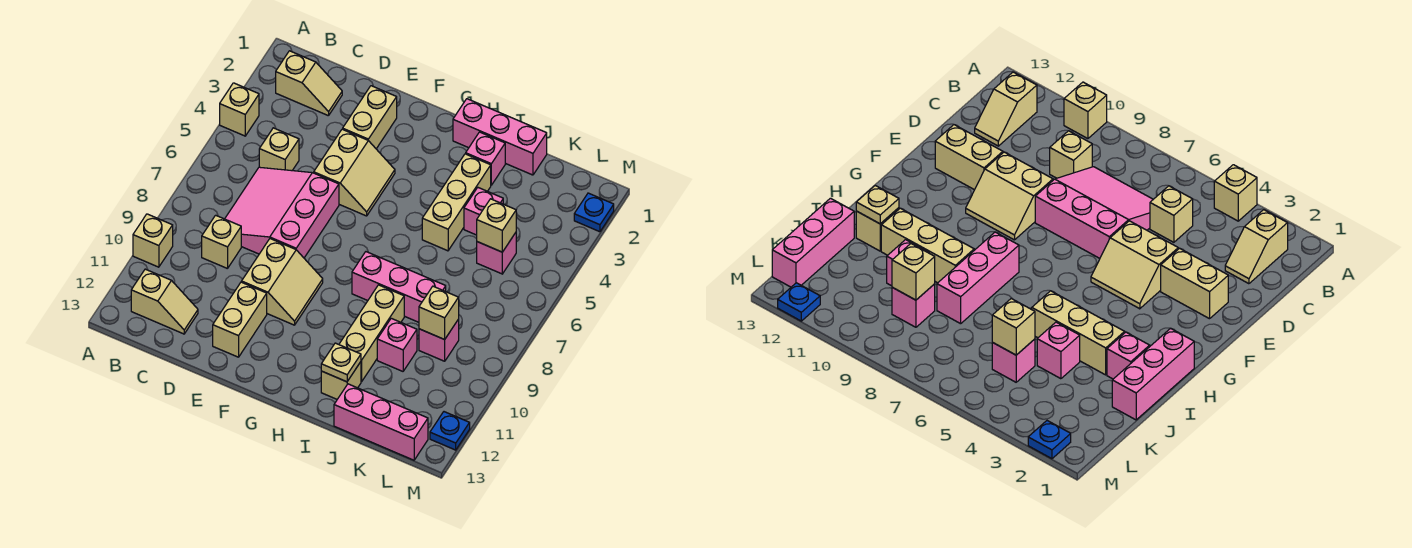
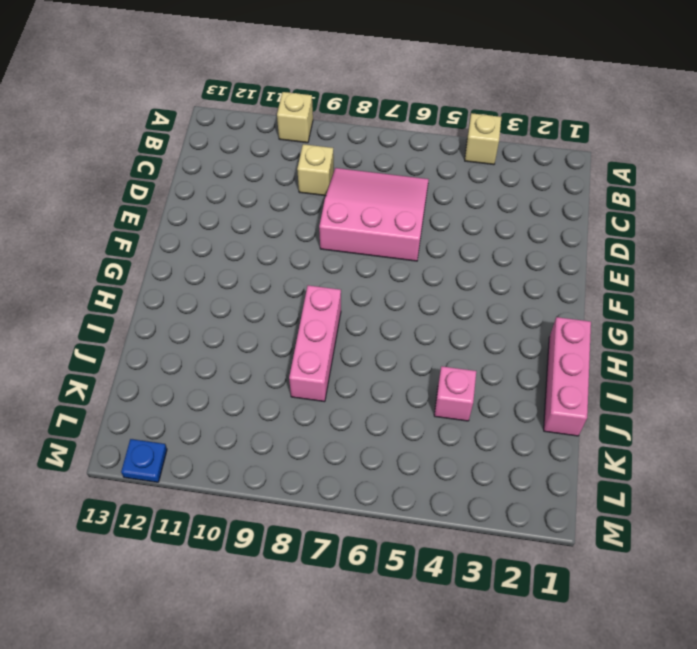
none -> tan slope B2:C2 level 1 top B
none -> tan slope B12:C12 level 1 top B
none -> tan brick C5 level 1

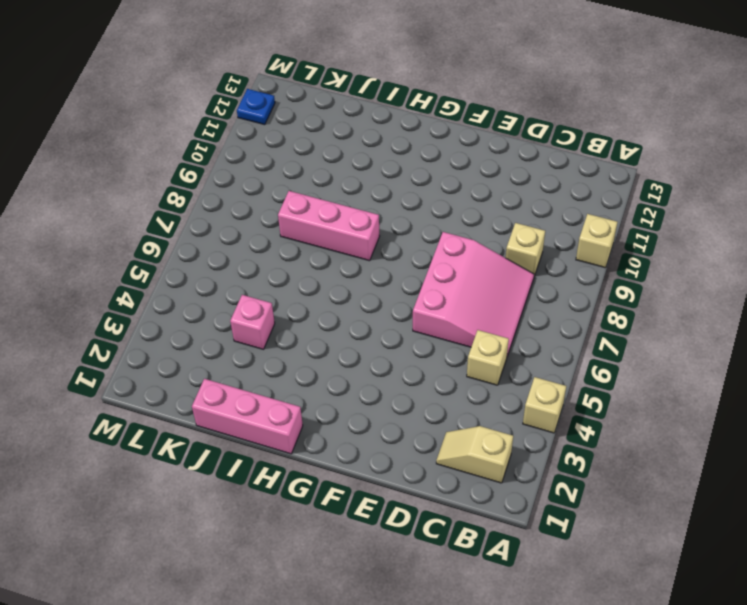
none -> tan slope B12:C12 level 1 top B
none -> tan brick E2:E3 level 1
none -> tan slope E4:F5 level 1 top E

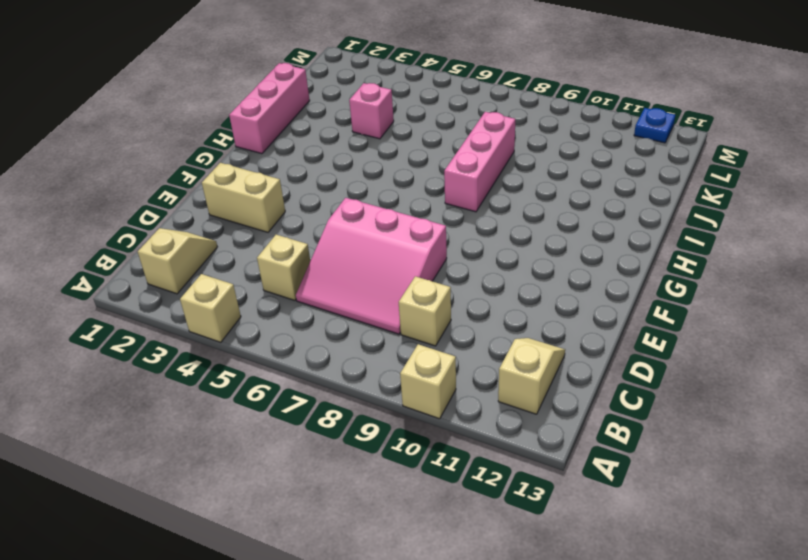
none -> tan slope E4:F5 level 1 top E
none -> tan slope E9:F10 level 1 top E
none -> tan brick E11:E12 level 1

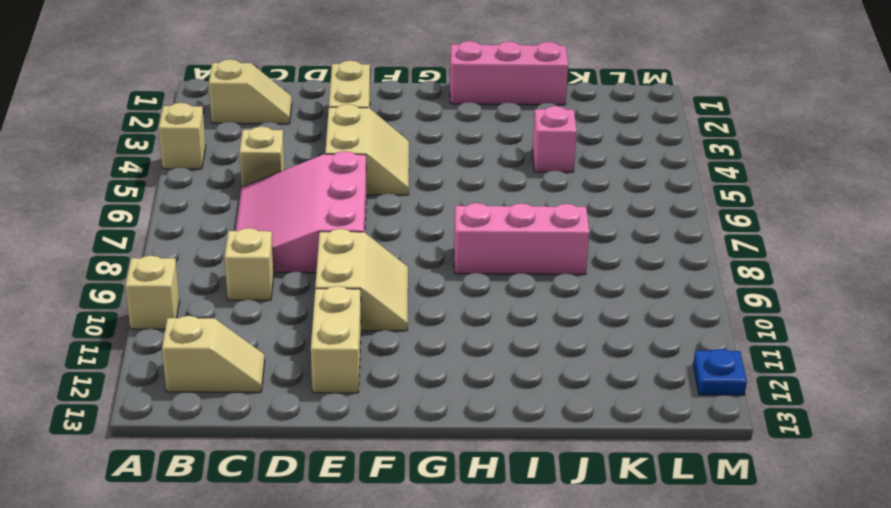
none -> pink brick I2 level 1
none -> tan brick I3:I5 level 1
none -> tan brick I9:I11 level 1

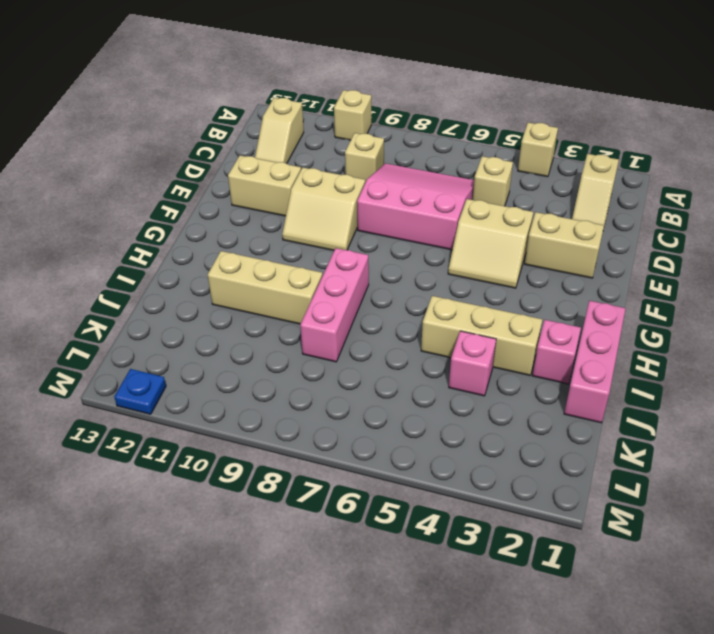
none -> tan brick I12 level 1
none -> pink brick J10 level 1
none -> pink brick J13:L13 level 1

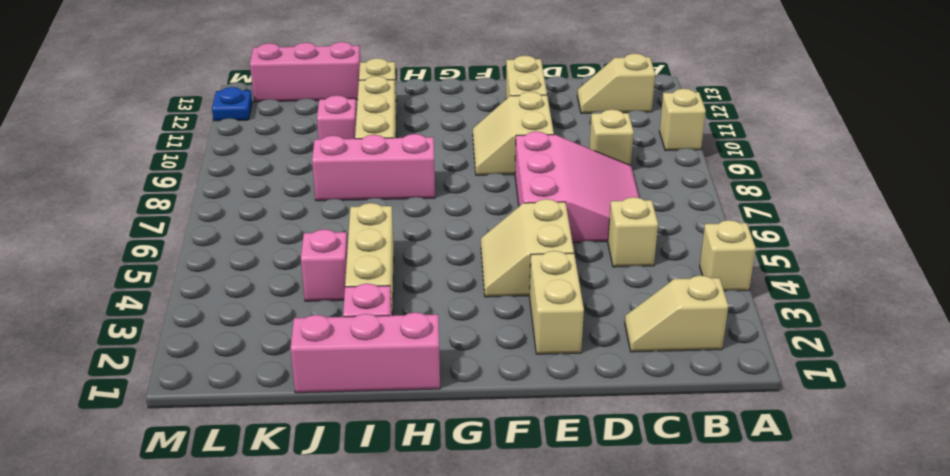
none -> pink brick K5 level 1
none -> pink brick K9 level 1
none -> blue plate M2 level 1

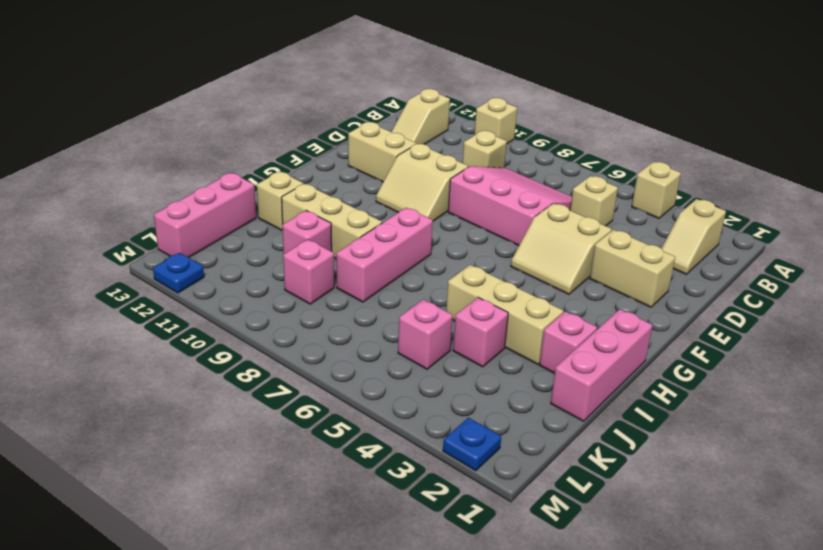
none -> tan plate I12 level 2
none -> tan brick K5 level 2
none -> tan brick K9 level 2

